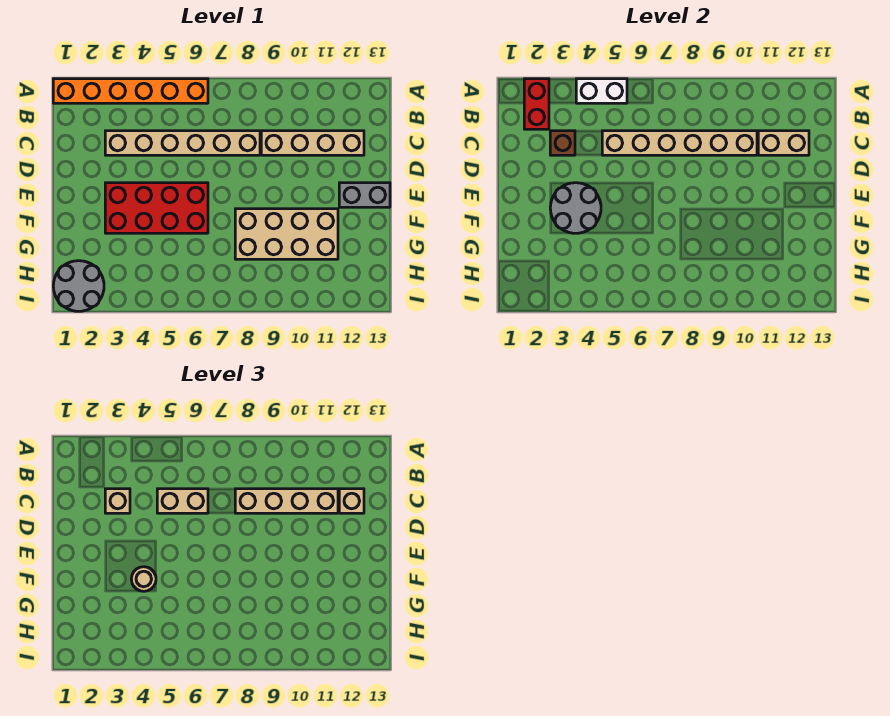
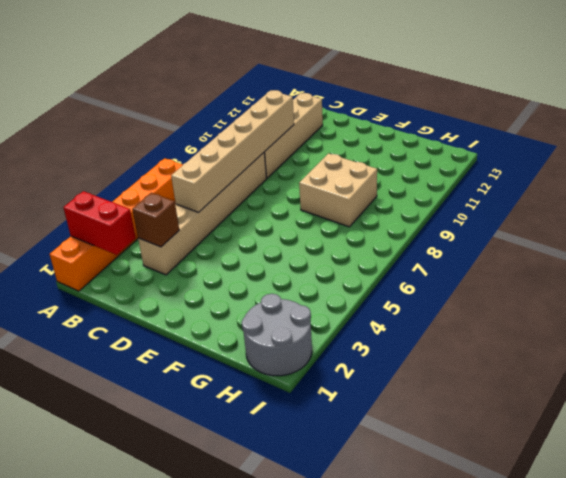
tan brick F8:G9 level 1 -> tan brick F8:G11 level 1
none -> red brick E3:F6 level 1
none -> grey brick E12:E13 level 1
none -> white brick A4:A5 level 2

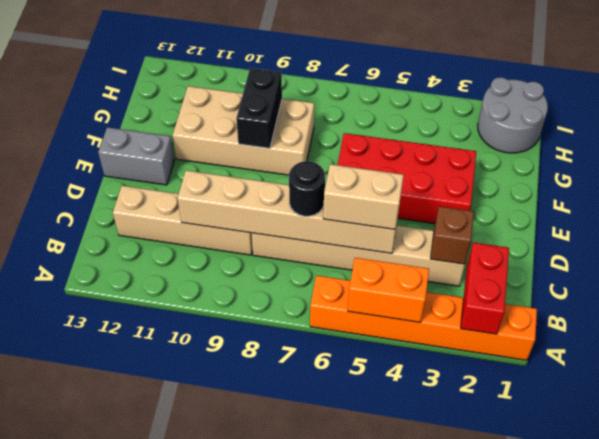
orange brick A4:A5 level 2 -> white brick A4:A5 level 2
black round brick C7 level 3 -> none
black brick F9:G9 level 2 -> none
none -> tan brick C11:C12 level 2
none -> grey round brick E3:F4 level 2
none -> tan brick C3 level 3

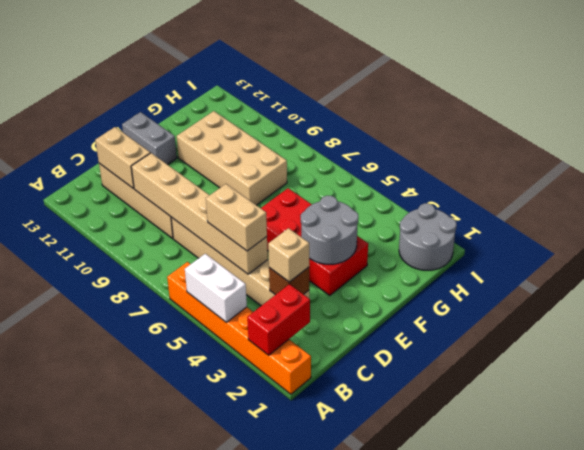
none -> tan brick C8:C11 level 3
none -> tan brick C12 level 3
none -> tan round brick F4 level 3

